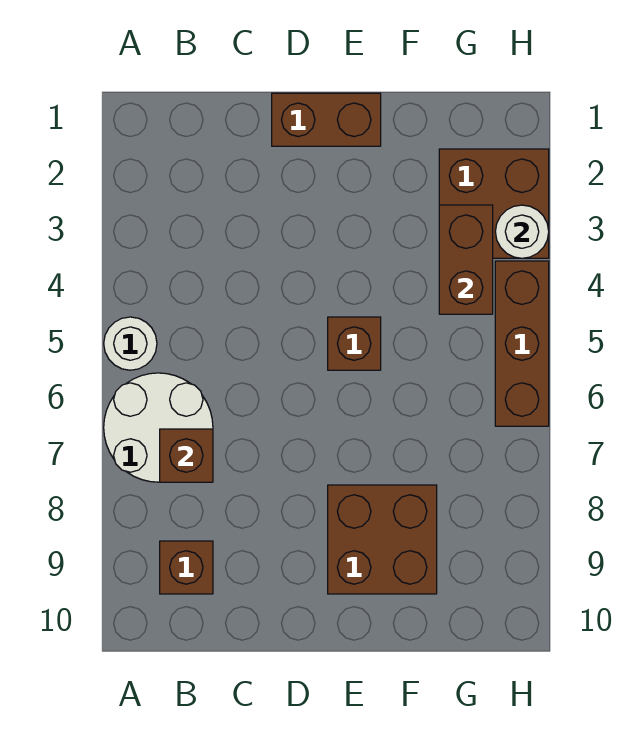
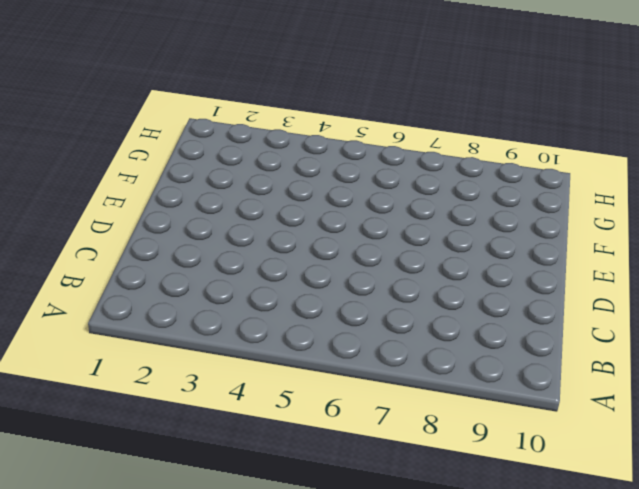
none -> white round brick A5 level 1
none -> white round brick A6:B7 level 1

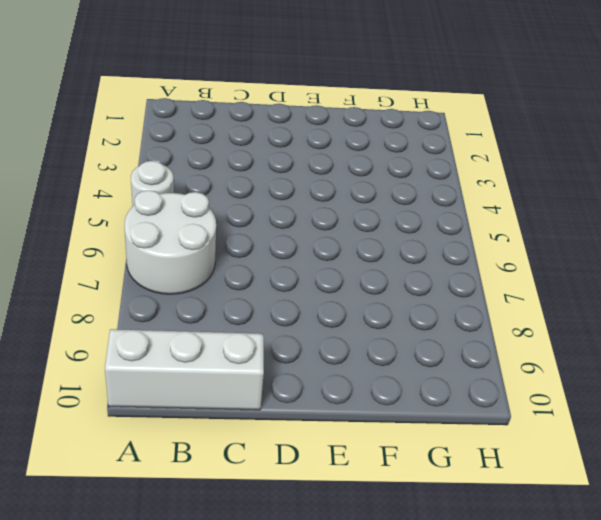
white brick A10:C10 level 1 -> none
none -> brown brick B9 level 1
none -> brown brick D1:E1 level 1

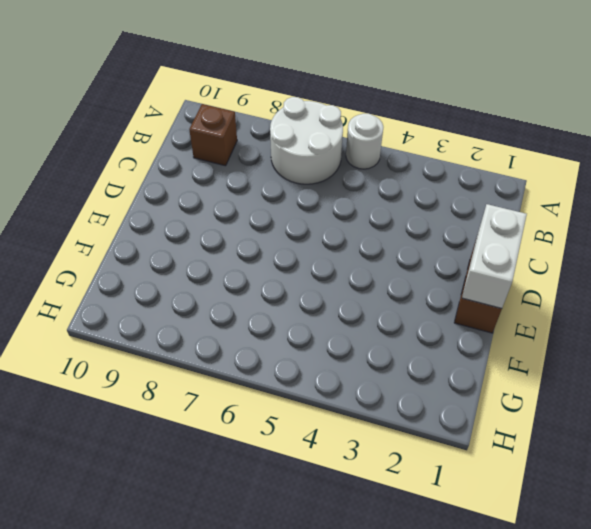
white brick D1:E1 level 2 -> none
none -> brown brick E5 level 1
none -> brown brick E8:F9 level 1

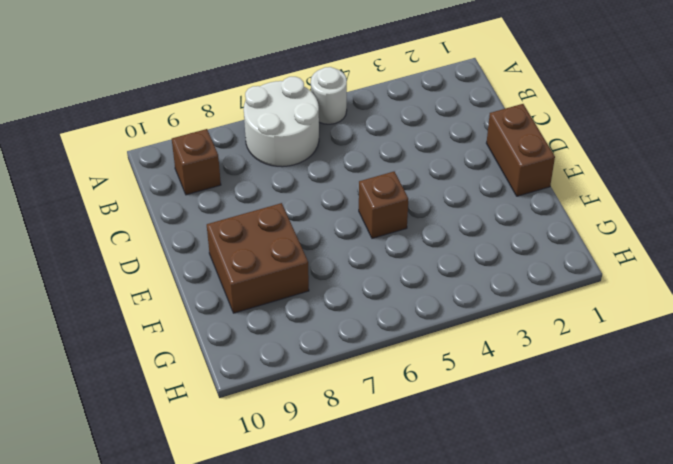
none -> brown brick G2:H3 level 1
none -> brown brick H4:H6 level 1

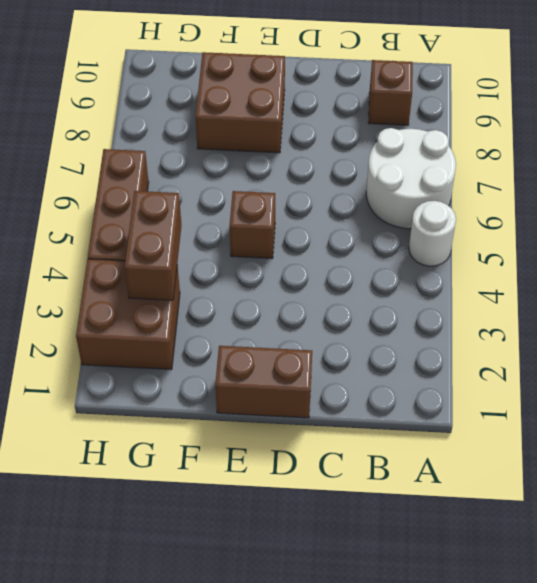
none -> brown brick B7 level 2
none -> white round brick H3 level 2

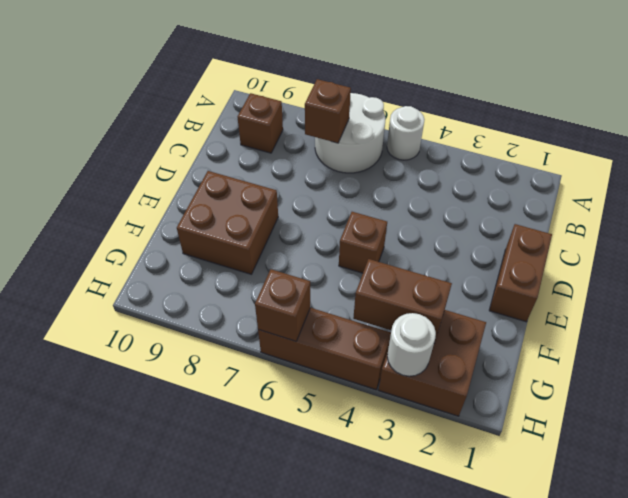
brown brick H6 level 2 -> none

